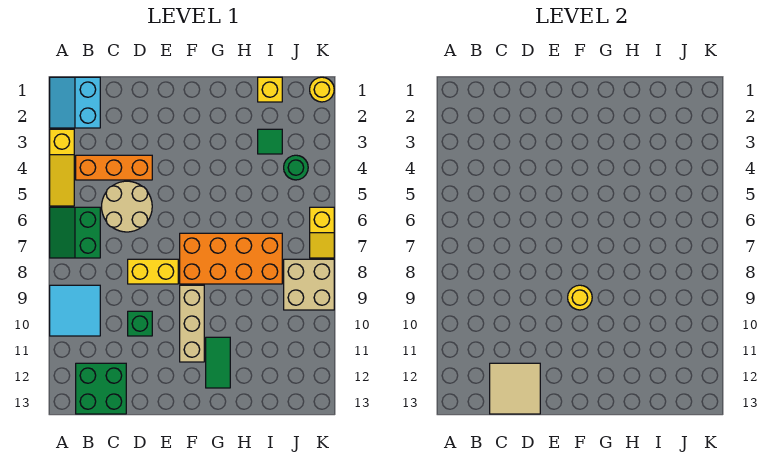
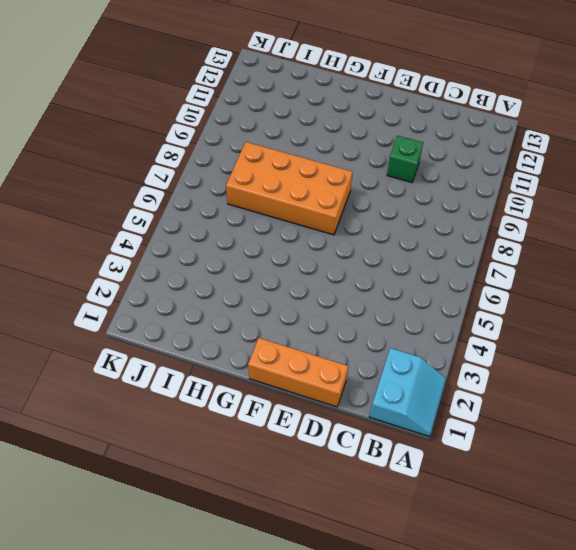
orange brick D1:F1 level 1 -> orange brick B4:D4 level 1
none -> yellow slope A3:A5 level 1 top 3
none -> green slope A6:B7 level 1 top B
none -> cyan tile A9:B10 level 1

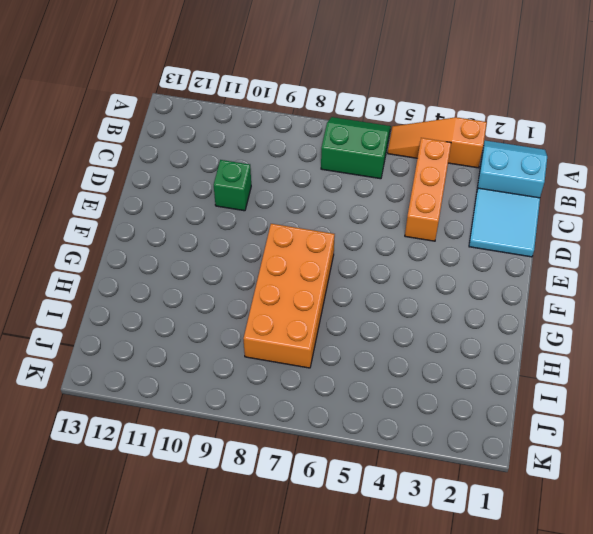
orange slope A3:A5 level 1 top 3 -> yellow slope A3:A5 level 1 top 3
cyan tile C1:D2 level 1 -> cyan tile A9:B10 level 1
none -> green brick B12:C13 level 1
none -> tan round brick C5:D6 level 1
none -> yellow brick D8:E8 level 1

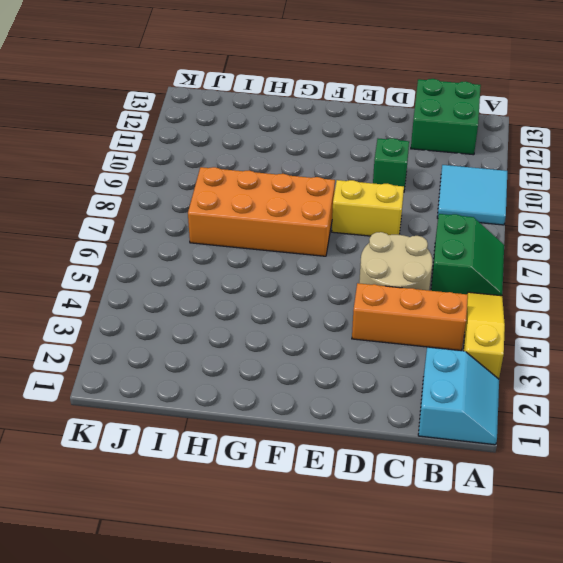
none -> tan brick F9:F11 level 1
none -> green tile G11:G12 level 1
none -> yellow brick I1 level 1

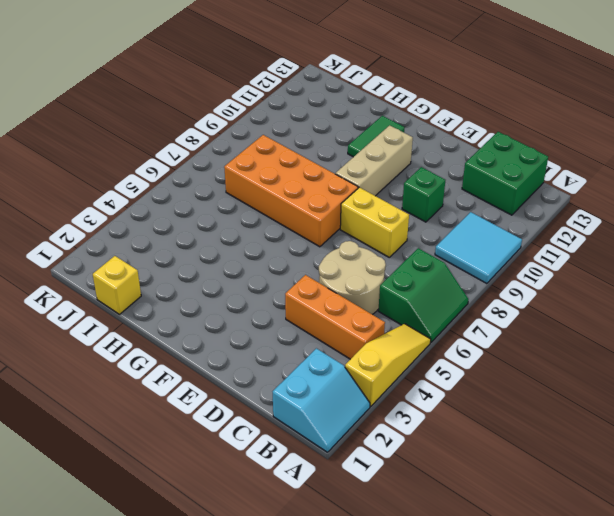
none -> green tile I3 level 1
none -> green round brick J4 level 1
none -> tan brick J8:K9 level 1

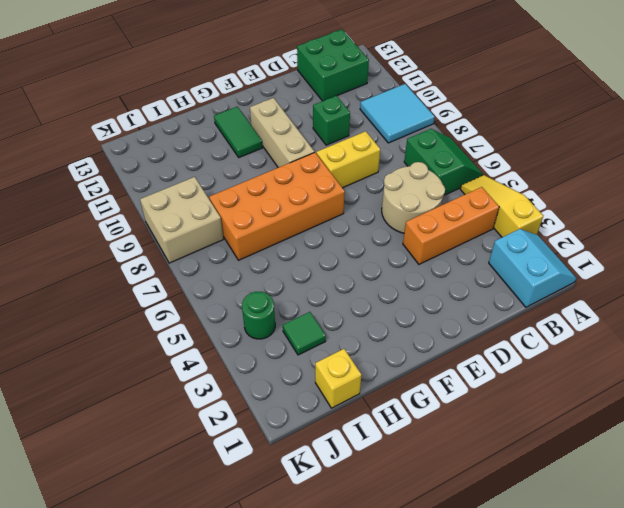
none -> yellow round brick K1 level 1
none -> yellow slope K6:K7 level 1 top 6
none -> tan tile C12:D13 level 2

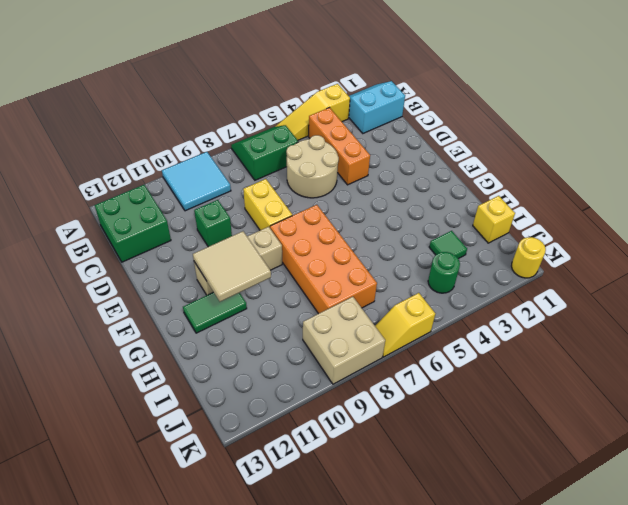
tan tile F10:G11 level 2 -> tan tile C12:D13 level 2
none -> yellow round brick F9 level 2

